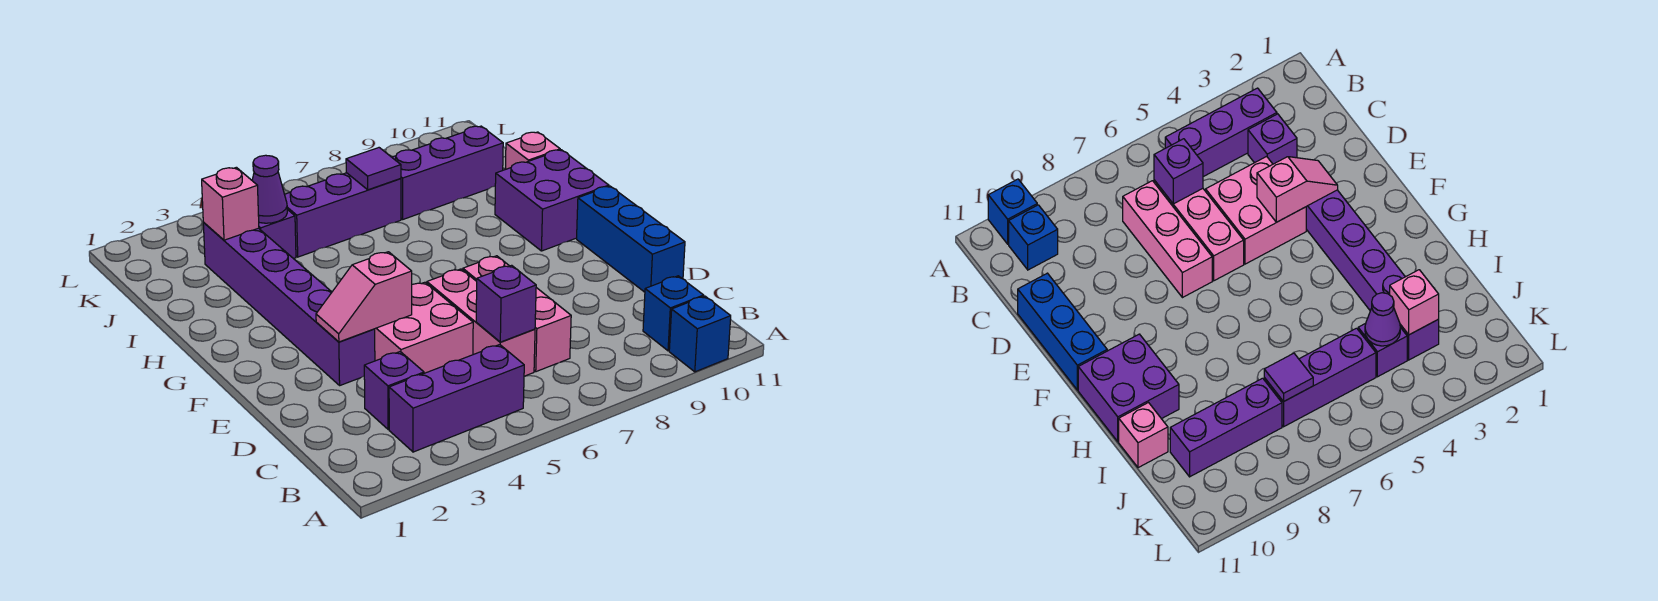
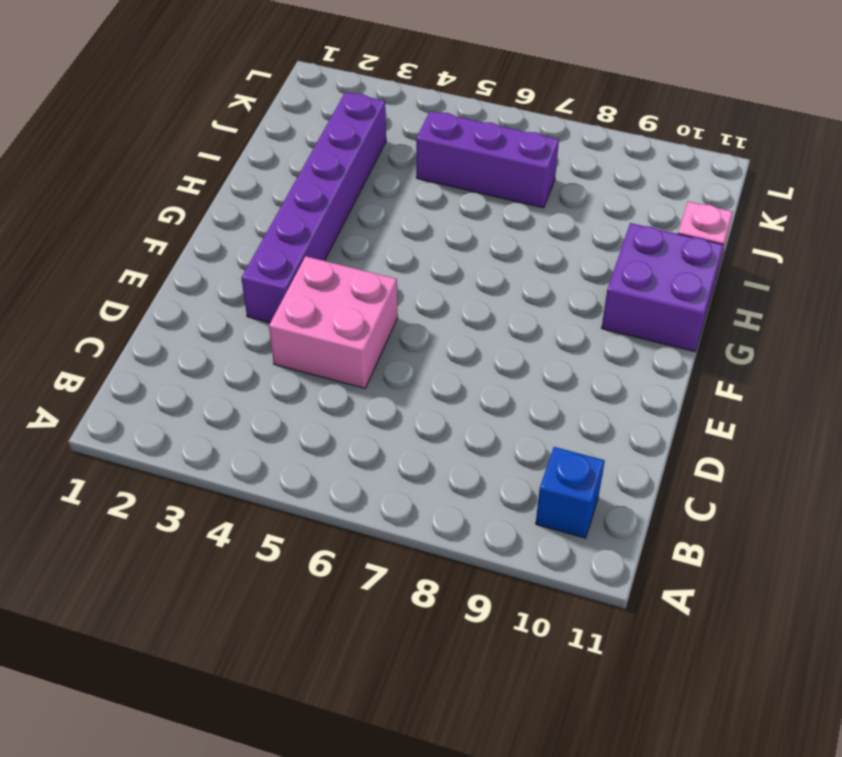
none -> blue brick A10 level 1
none -> purple brick B3:B5 level 1
none -> purple brick C3 level 1

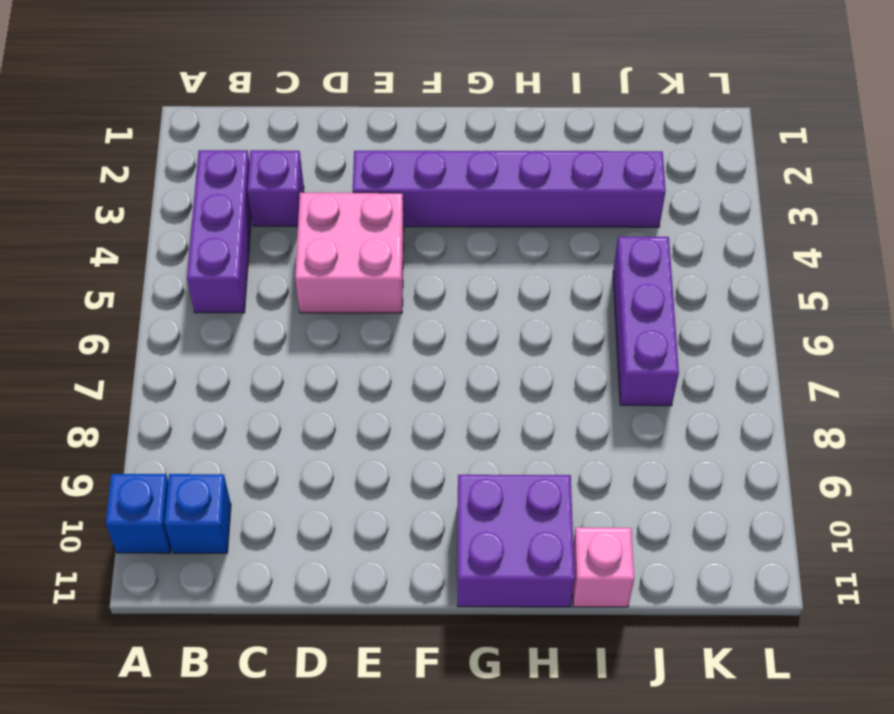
none -> pink brick C6:E6 level 1
none -> pink brick C7:E7 level 1
none -> blue brick D11:F11 level 1

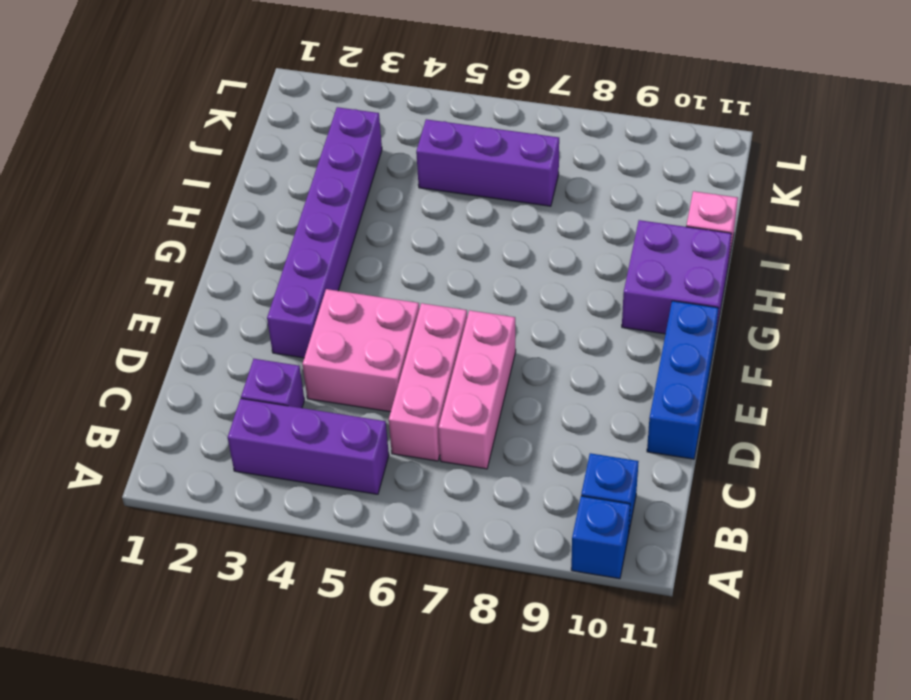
none -> purple brick J4 level 1
none -> purple brick J8:J10 level 1
none -> purple brick C6 level 2

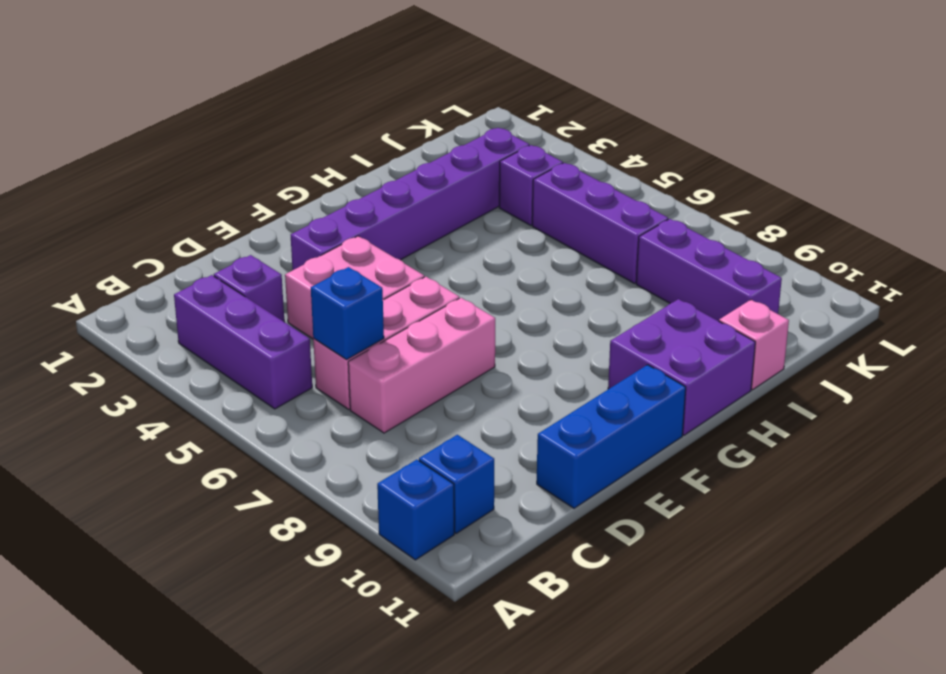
blue brick C6 level 2 -> purple brick C6 level 2
none -> pink slope E3:E4 level 2 top 4
none -> pink brick J3 level 2
none -> purple cone J4 level 2

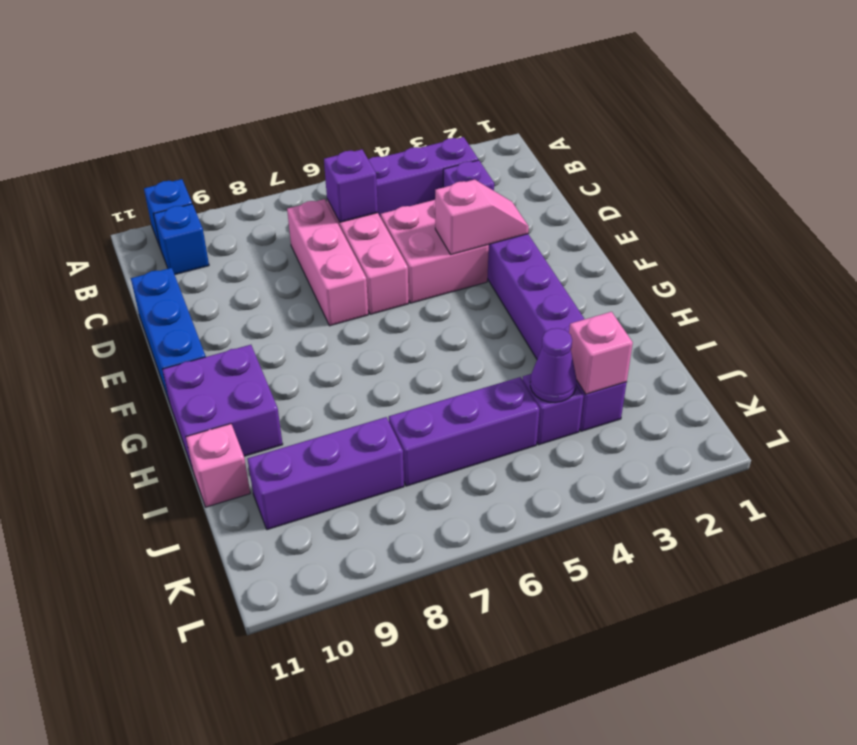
none -> purple tile J7 level 2

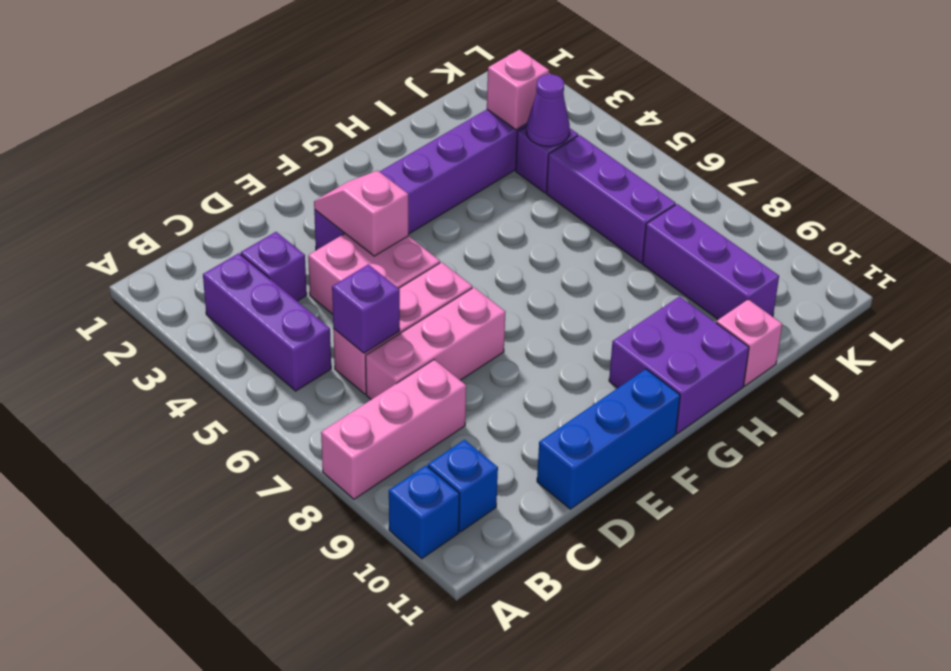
pink brick A8:C8 level 1 -> none
none -> purple tile J7 level 2

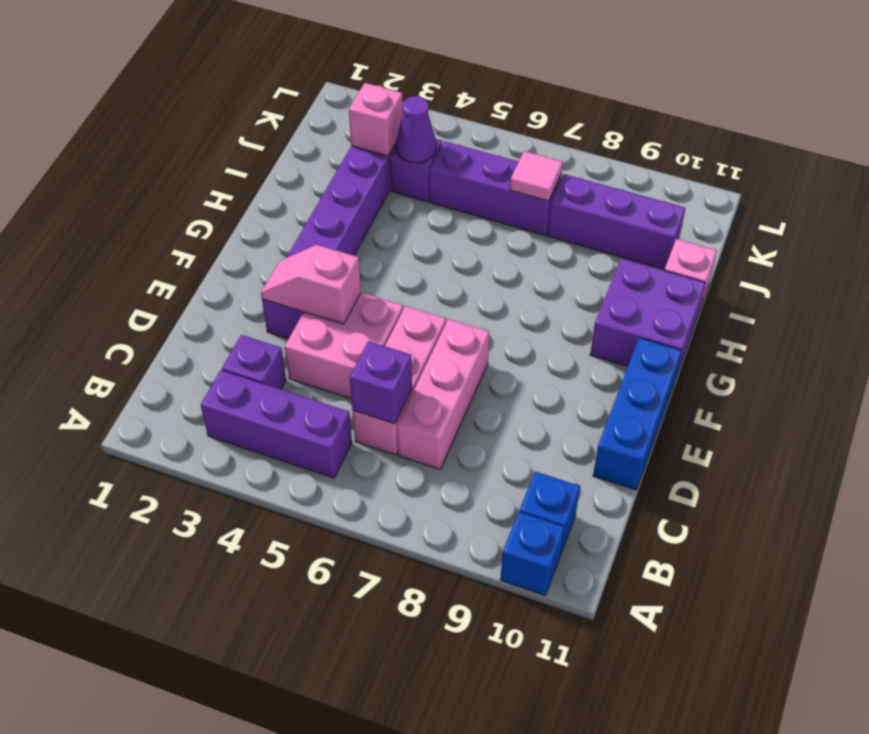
pink tile J7 level 2 -> purple tile J7 level 2

